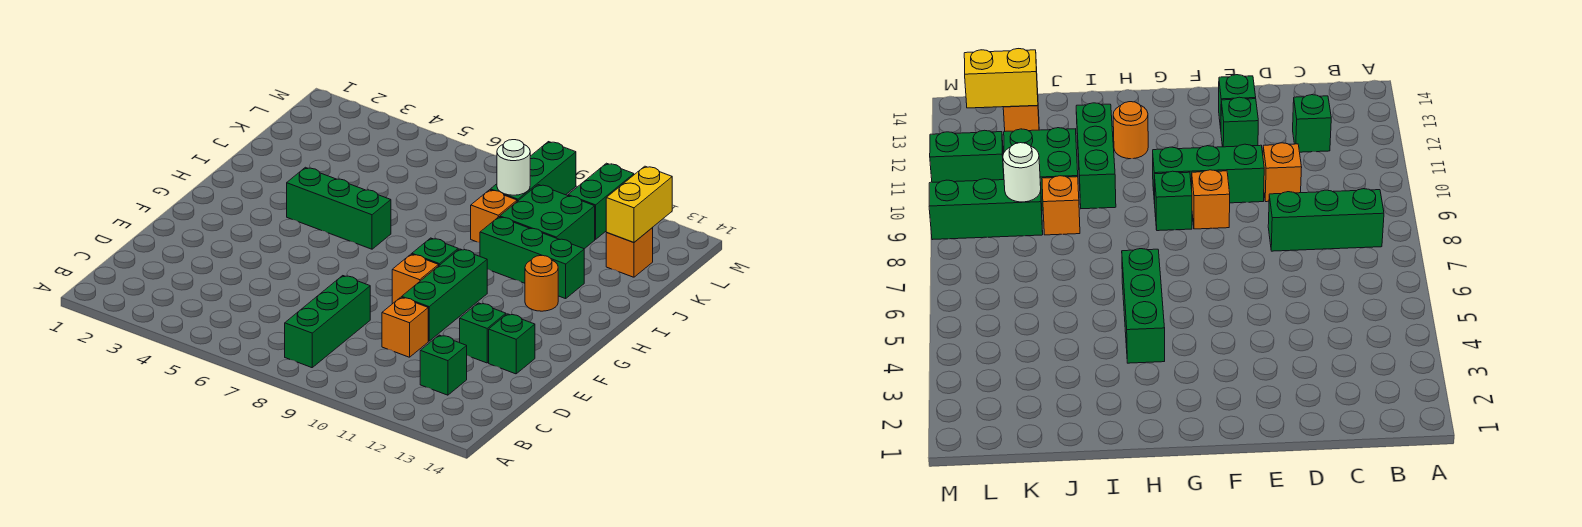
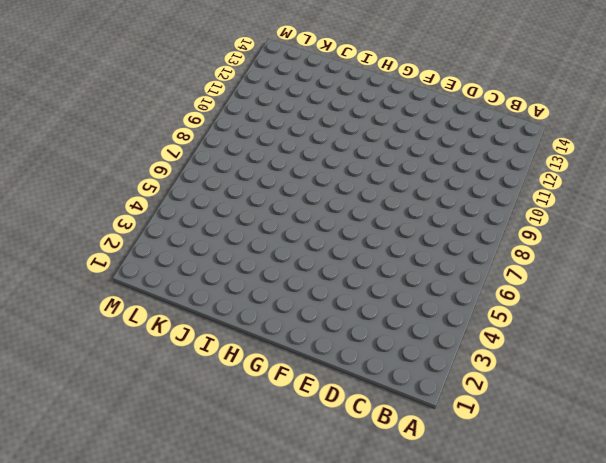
none -> green brick B8:D8 level 1
none -> green brick C12 level 1
none -> orange brick D10 level 1

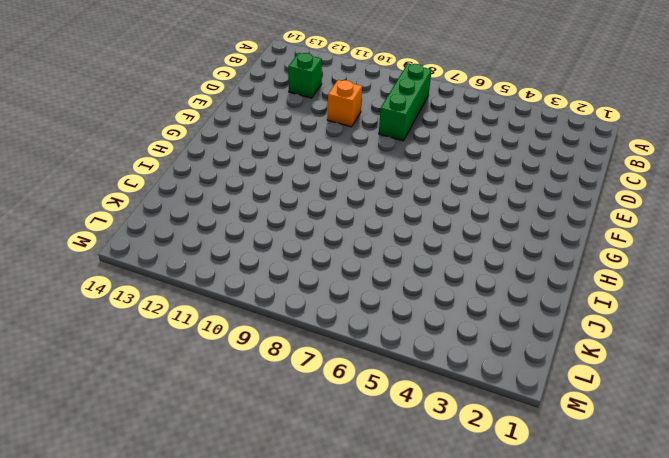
none -> green brick E10:G10 level 1
none -> green brick E12 level 1
none -> green brick E13 level 1

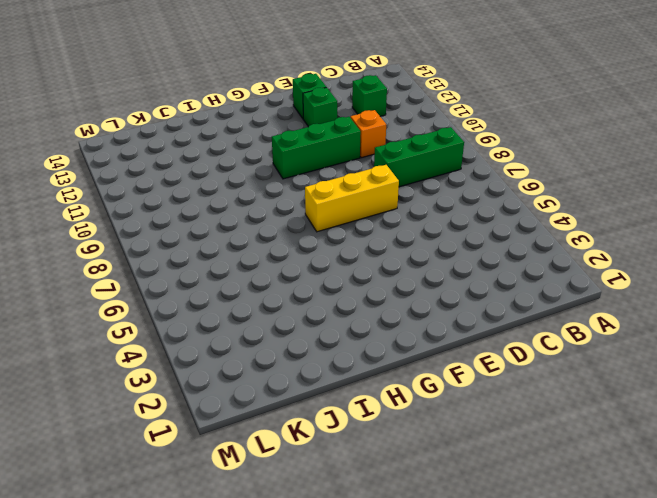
yellow brick E7:G7 level 1 -> none
none -> orange brick F9 level 1
none -> green brick G9 level 1
none -> green brick H4:H6 level 1

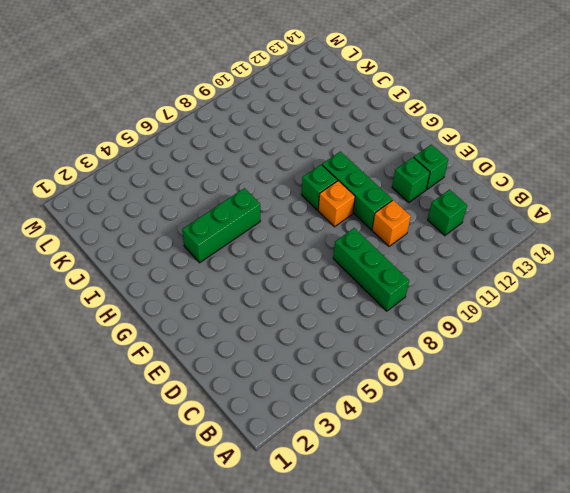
none -> orange round brick H12 level 1
none -> green brick I10:I12 level 1
none -> orange brick J9 level 1

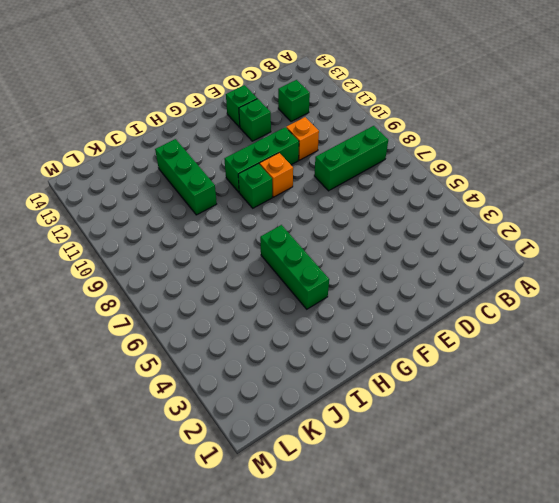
none -> orange round brick H12 level 1
none -> orange brick J9 level 1
none -> green brick J10:K11 level 1

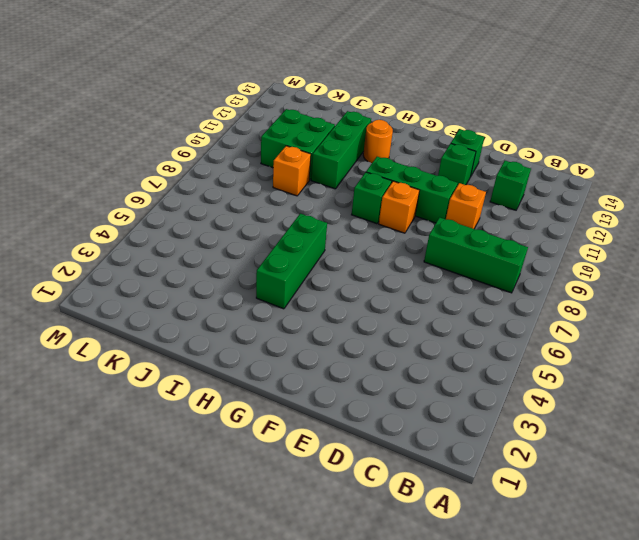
none -> green brick K9:M9 level 1
none -> orange brick K13 level 1
none -> green brick L11:M11 level 1

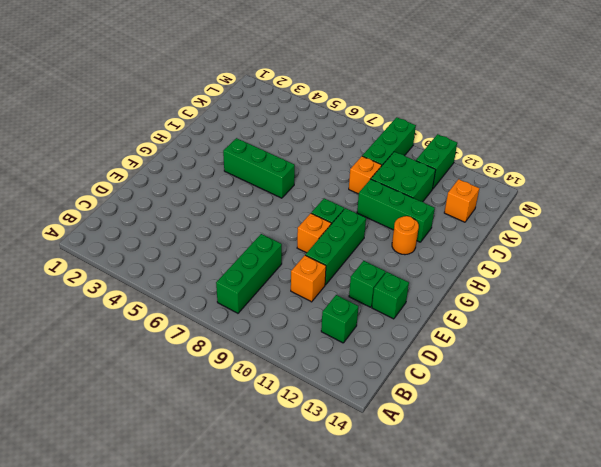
none -> white round brick K9 level 2
none -> yellow brick K13:L13 level 2

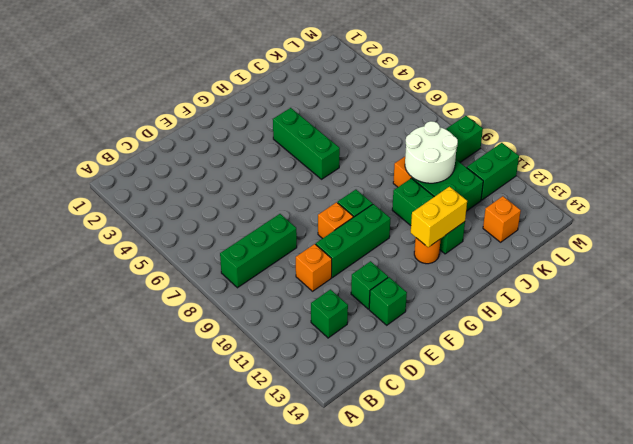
yellow brick H12:I12 level 2 -> yellow brick K13:L13 level 2
white round brick J9:K10 level 2 -> white round brick K9 level 2

